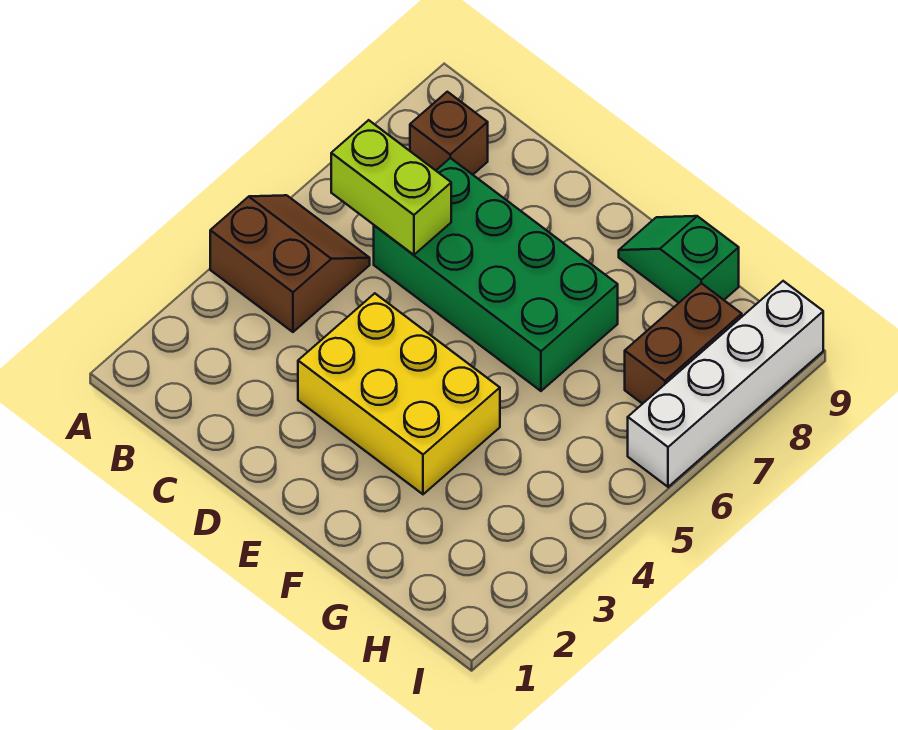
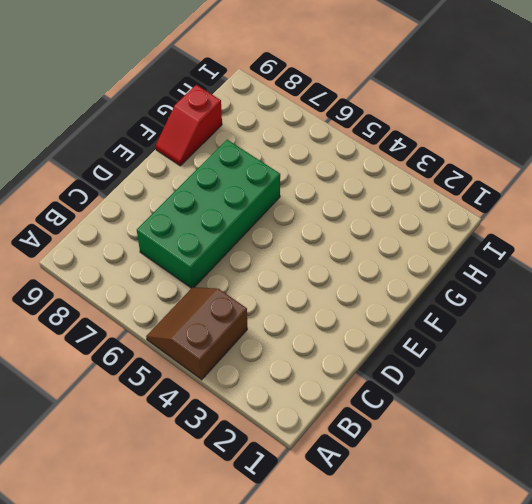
red slope F9:G9 level 1 top G -> green slope F9:G9 level 1 top G
none -> brown brick B8 level 1
none -> yellow brick D3:F4 level 1

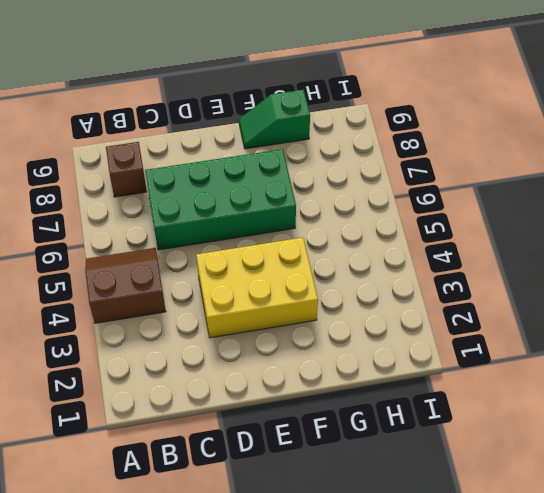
none -> brown brick H7:H8 level 1
none -> white brick I6:I9 level 1

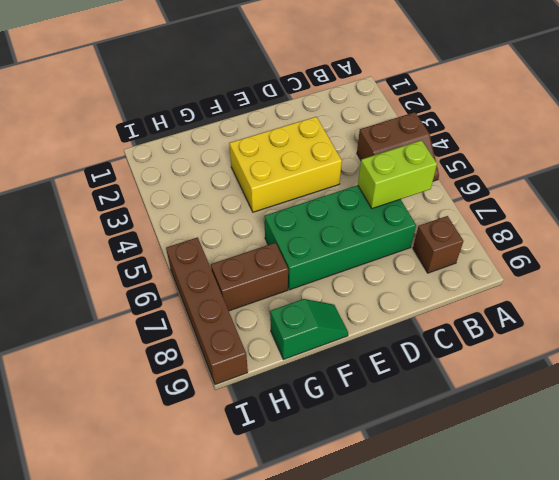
brown brick G7:H7 level 1 -> brown brick H7:H8 level 1
brown brick I6:I9 level 1 -> white brick I6:I9 level 1

